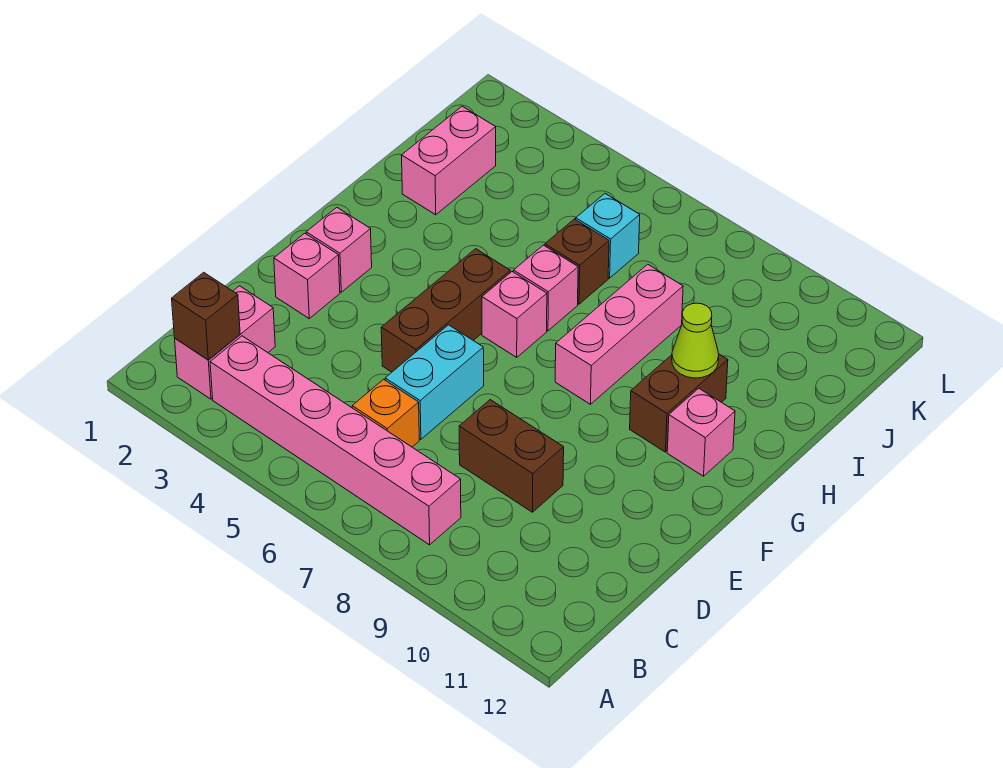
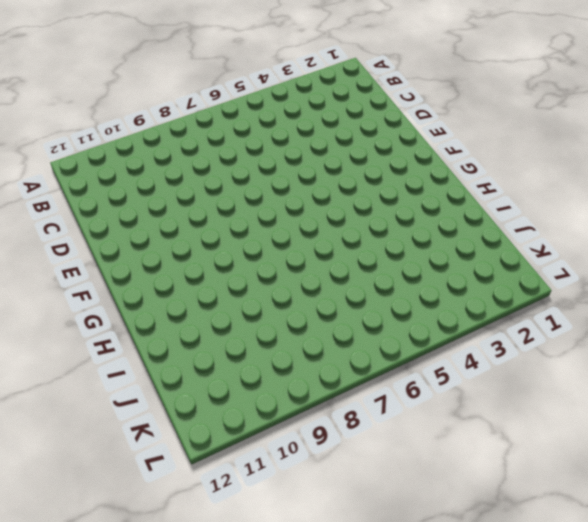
none -> pink brick B2:C2 level 1
none -> pink brick B3:B8 level 1
none -> orange brick C6 level 1

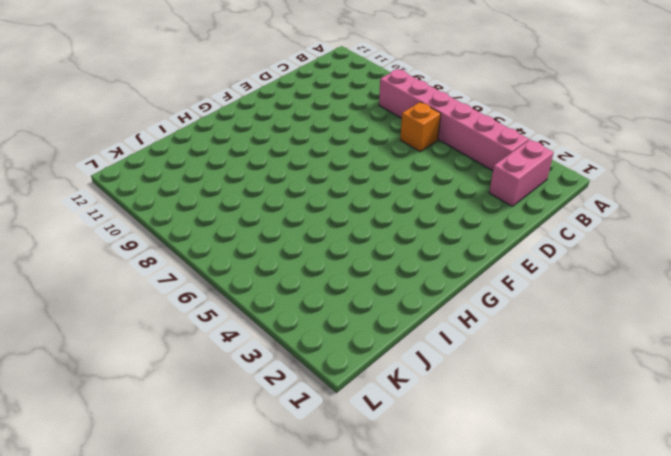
none -> cyan brick D6:E6 level 1
none -> brown brick D8:D9 level 1
none -> pink brick E2 level 1

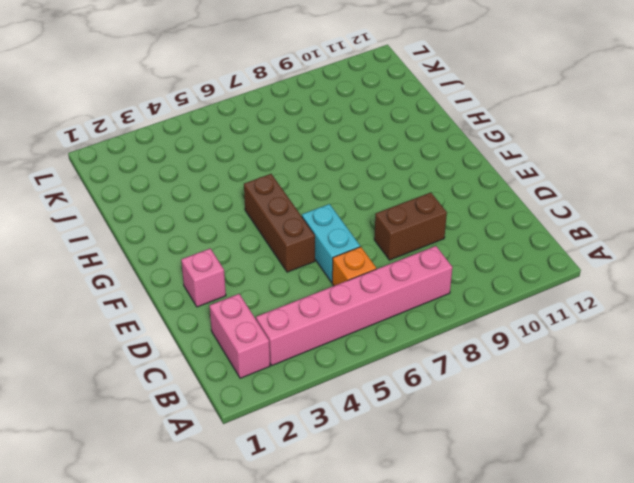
none -> pink brick F2 level 1
none -> pink brick G6 level 1
none -> pink brick G8:I8 level 1

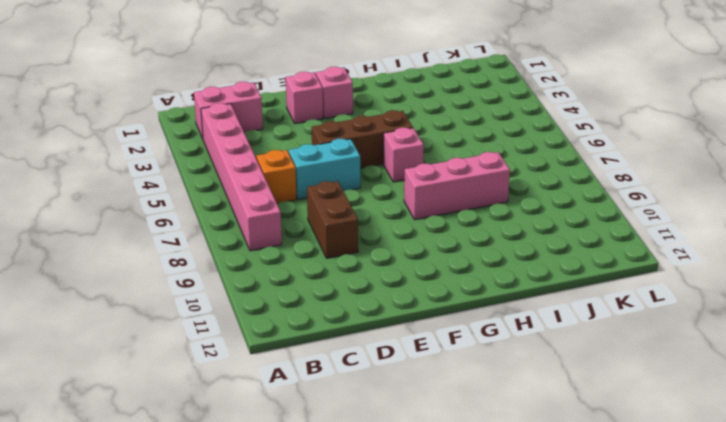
none -> brown brick G10:H10 level 1
none -> pink brick G11 level 1
none -> pink brick H6 level 1

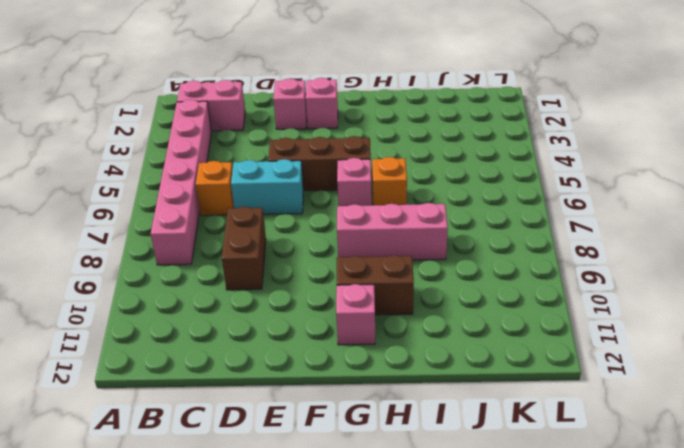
orange brick H6 level 1 -> pink brick H6 level 1
none -> pink brick I2:J2 level 1
none -> brown brick I6 level 1
none -> cyan brick J6 level 1

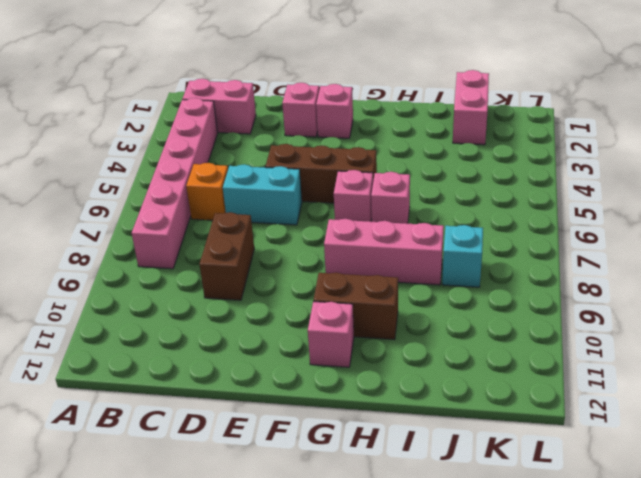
pink brick J1:J2 level 1 -> pink brick I2:J2 level 1
cyan brick J8 level 1 -> cyan brick J6 level 1
none -> brown brick I6 level 1
none -> brown brick B2 level 2
none -> lime cone H10 level 2

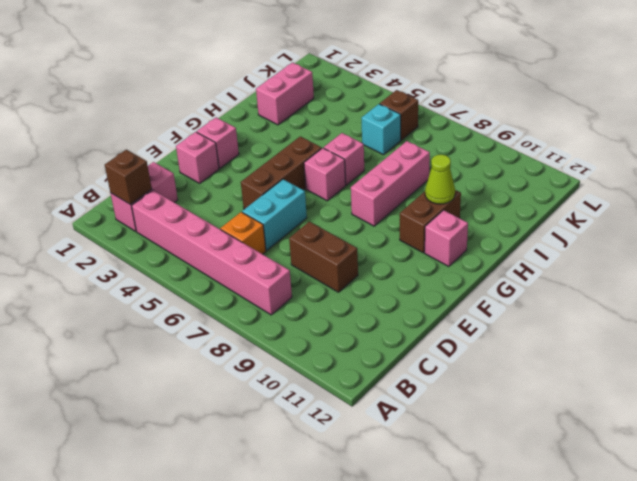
brown brick K6 level 1 -> brown brick I6 level 1

